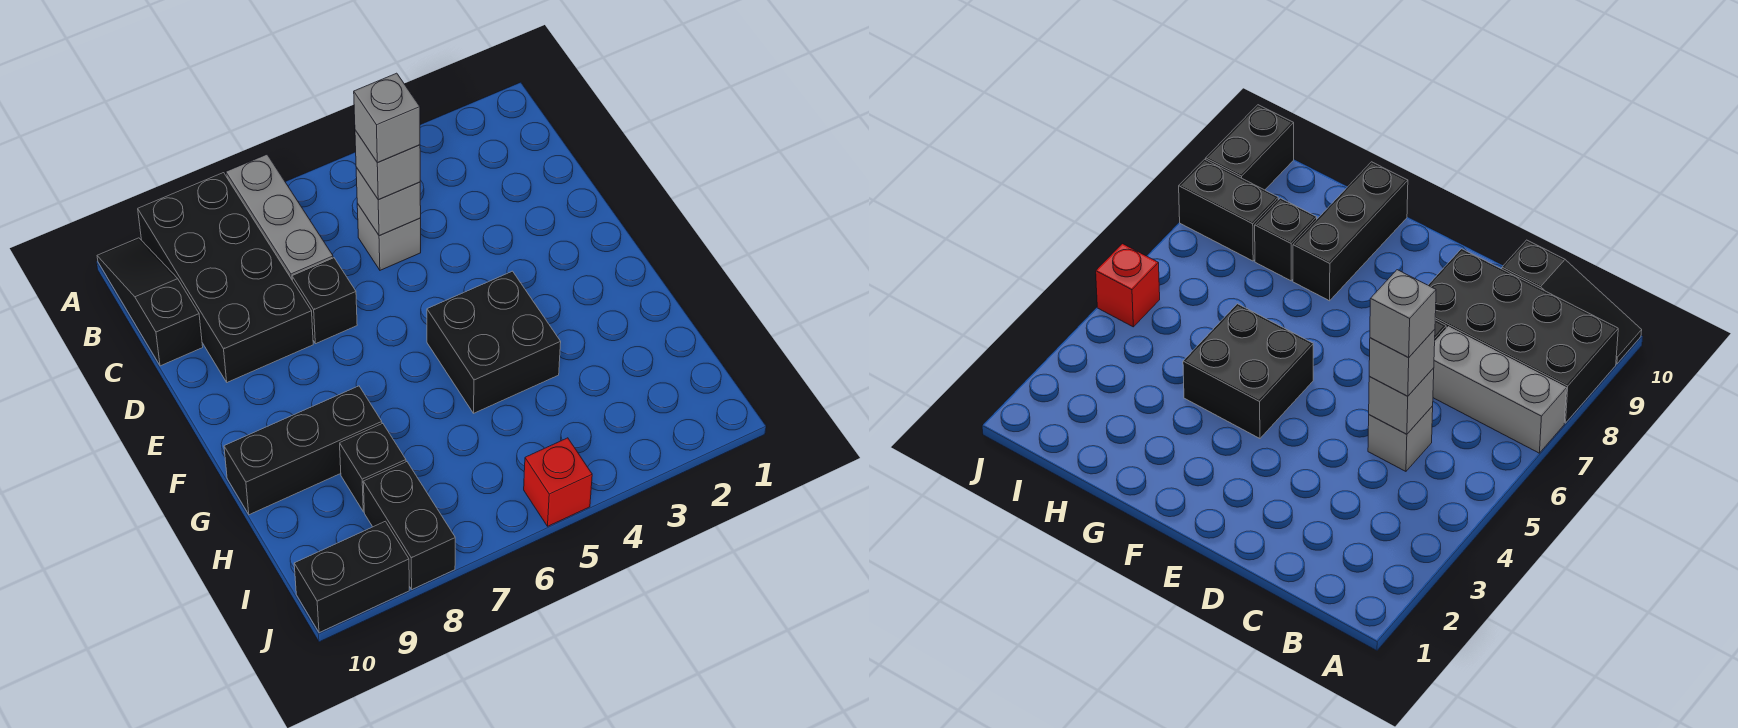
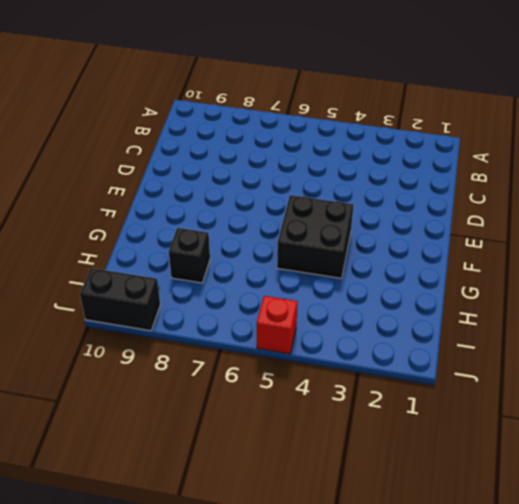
none -> grey brick A7:C7 level 1
none -> black brick A8:D9 level 1
none -> black slope A10:C10 level 1 top C

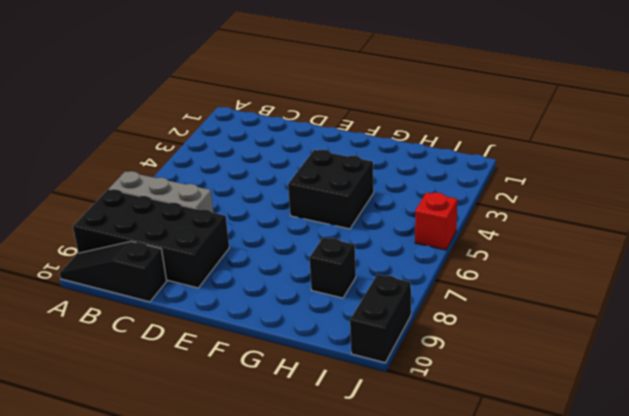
none -> grey brick C5 level 1
none -> black brick D7 level 1
none -> black brick G8:G10 level 1

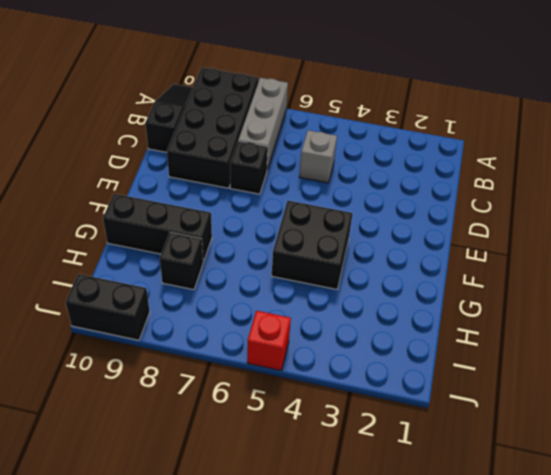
none -> black brick I8:J8 level 1
none -> grey brick C5 level 2
none -> grey brick C5 level 3

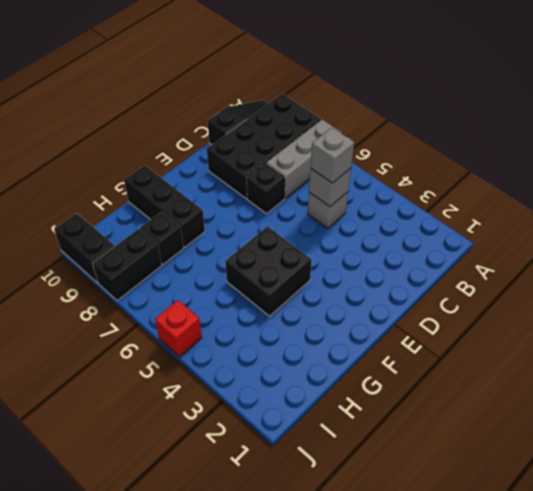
none -> grey brick C5 level 4

